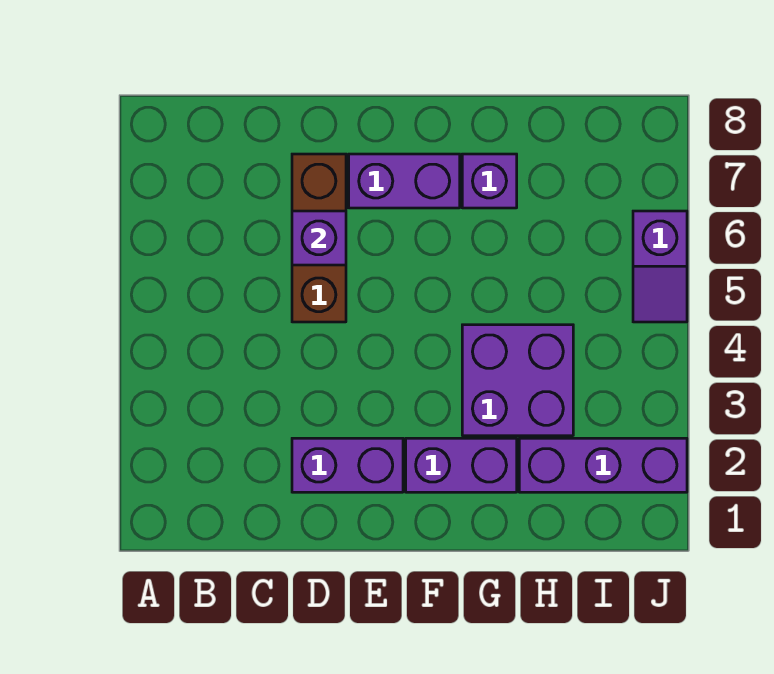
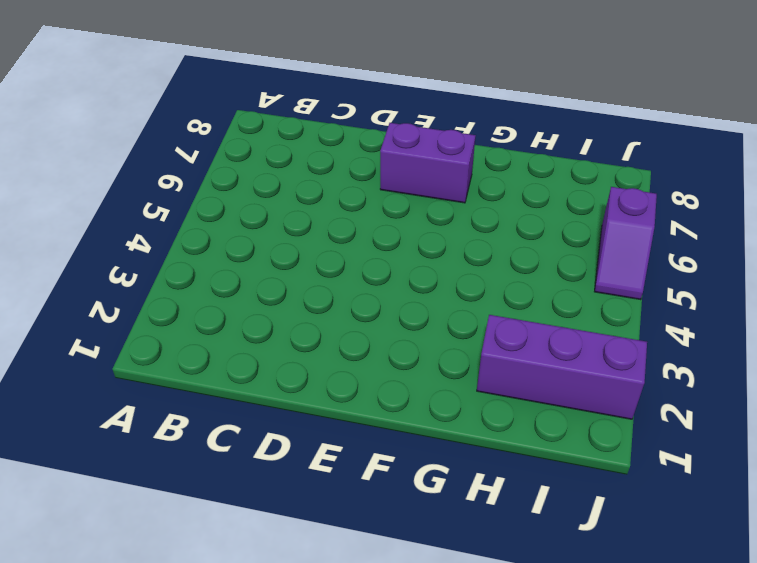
none -> purple brick D2:E2 level 1
none -> brown brick D5:D7 level 1

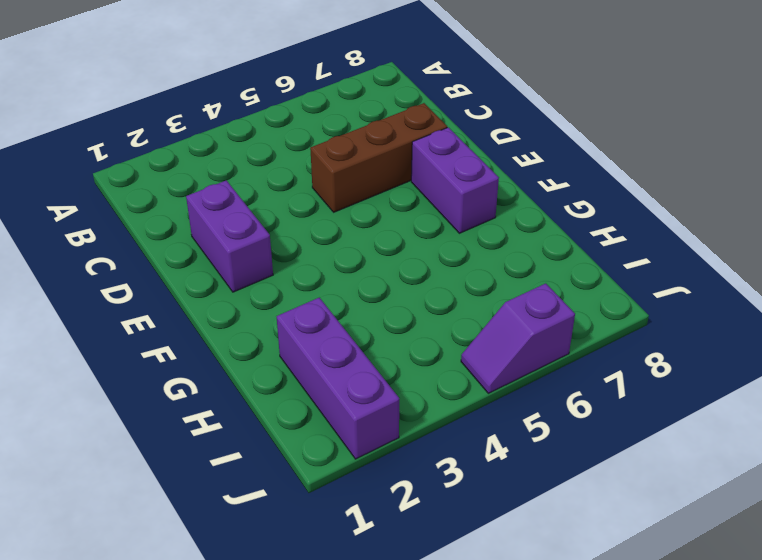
none -> purple brick F2:G2 level 1
none -> purple brick G3:H4 level 1

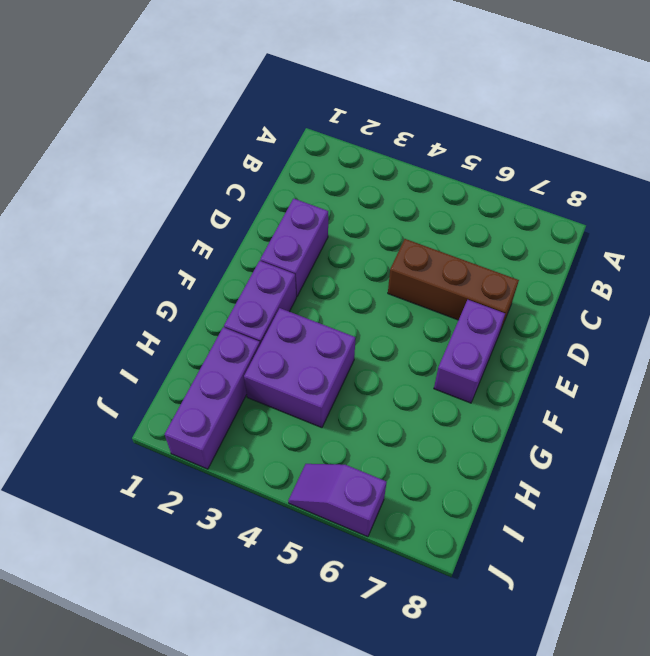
none -> purple brick G7 level 1
none -> purple brick D6 level 2

